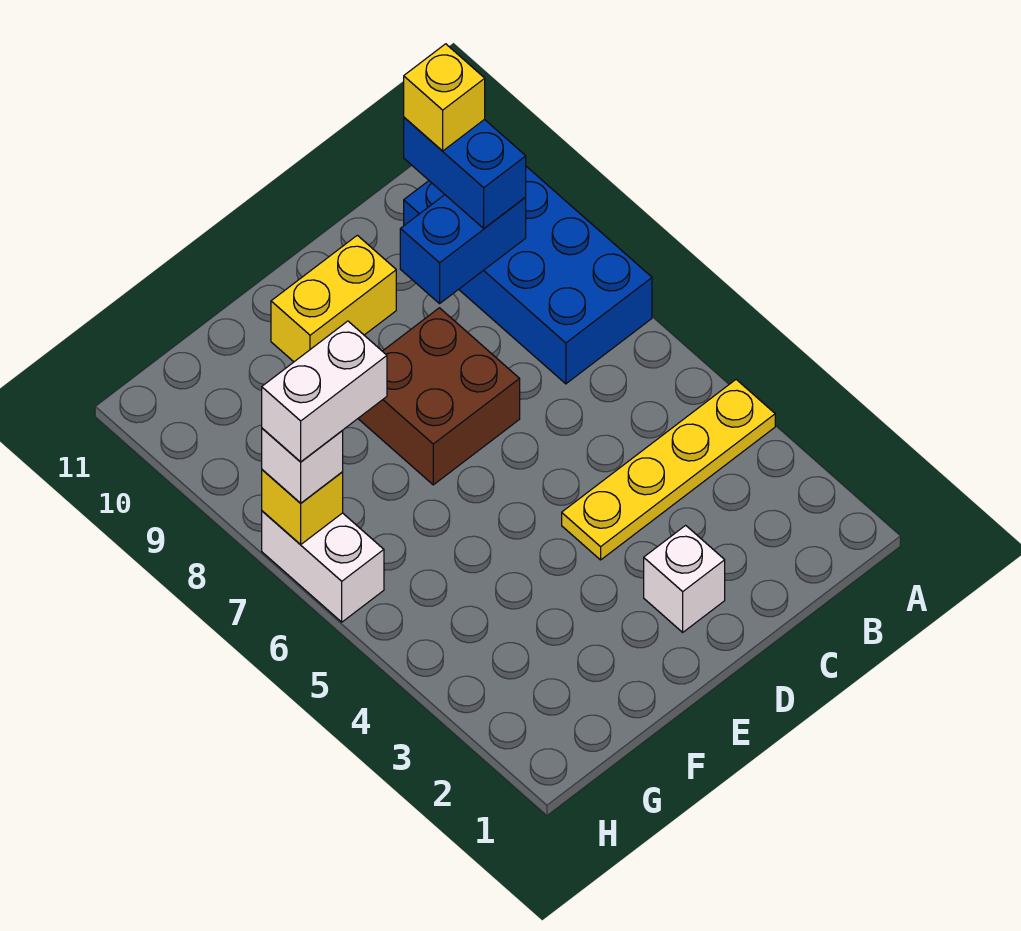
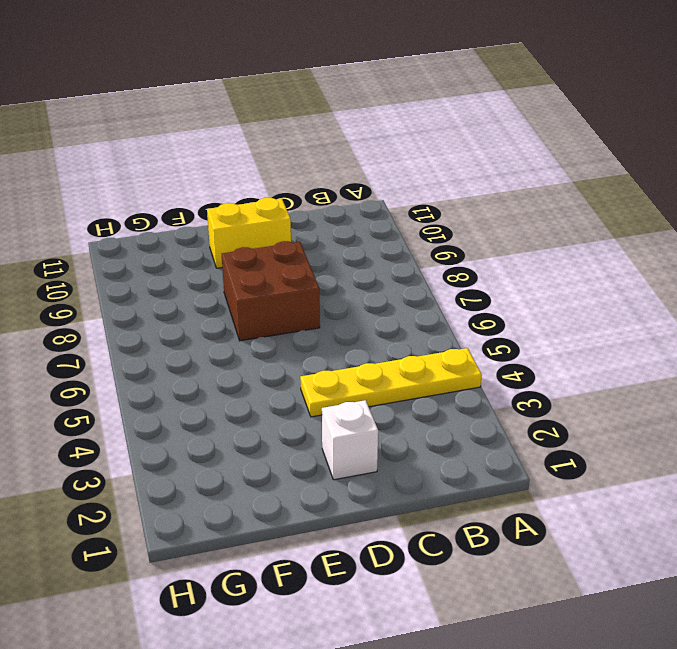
none -> blue brick A7:B10 level 1
none -> white brick H6:H7 level 1
none -> blue brick B9:C9 level 2

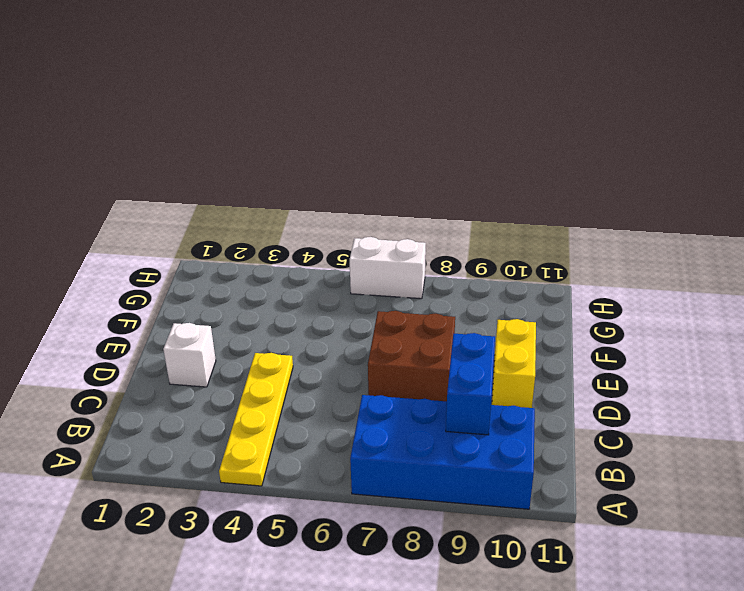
none -> yellow brick H7 level 2
none -> blue brick B9:B10 level 3
none -> white brick H7 level 3

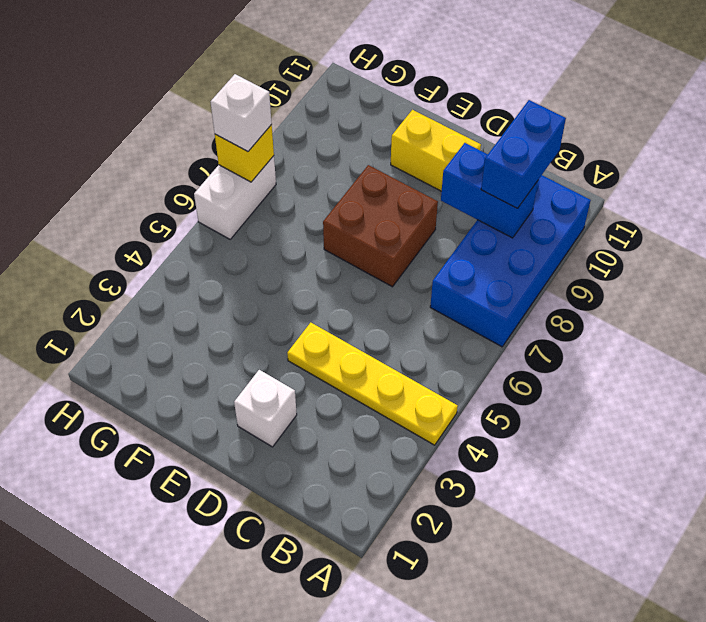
none -> yellow brick B10 level 4
none -> white brick G7:H7 level 4

